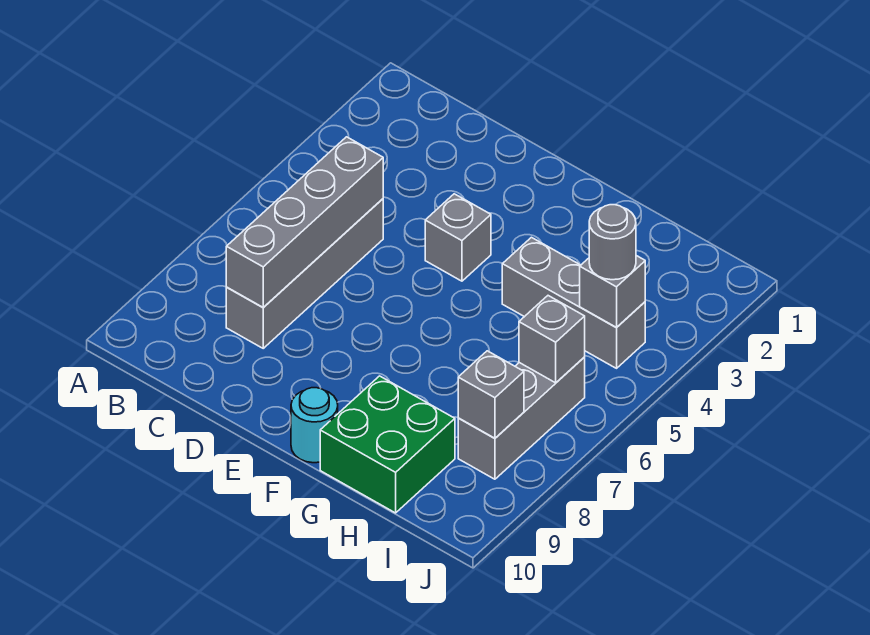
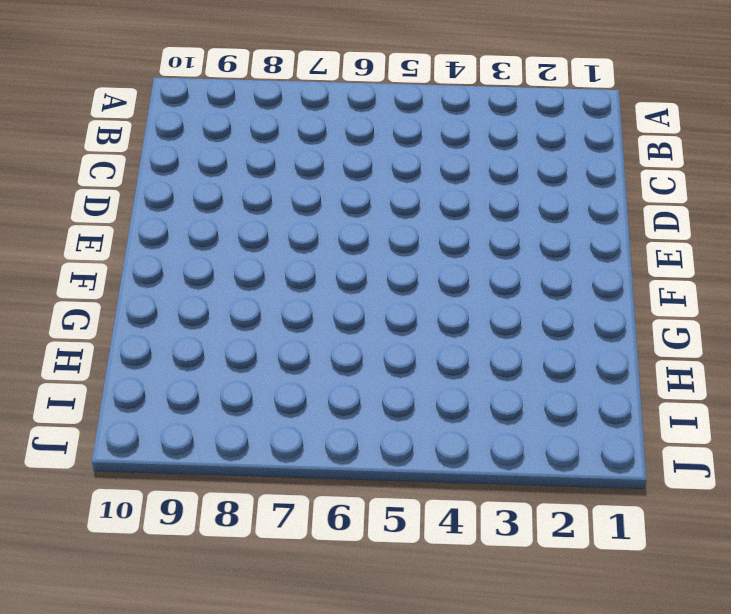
none -> grey brick C5:C8 level 1
none -> grey brick E4 level 1

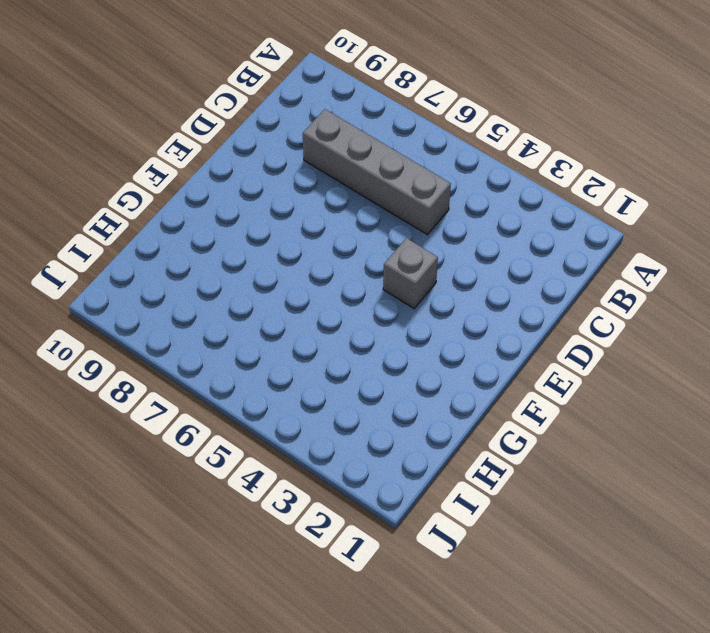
none -> cyan round brick F10 level 1
none -> grey brick G4:I4 level 1

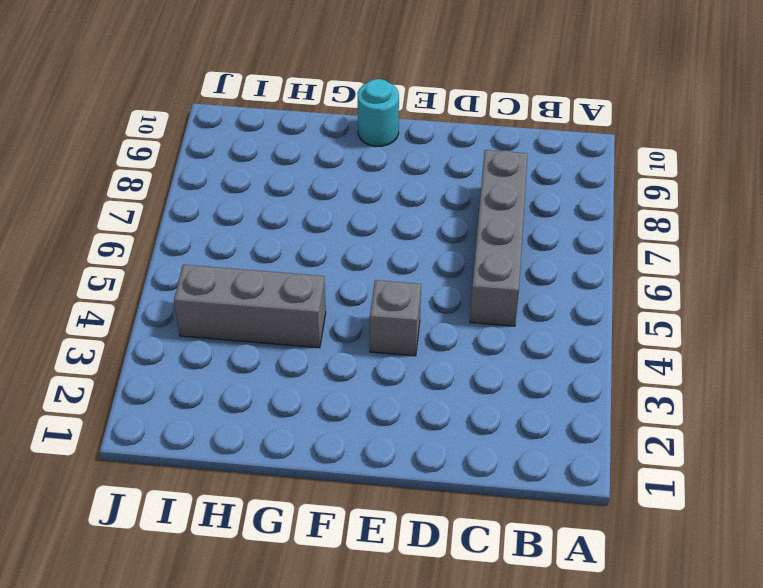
none -> green brick G9:H10 level 1
none -> grey brick I6:I8 level 1

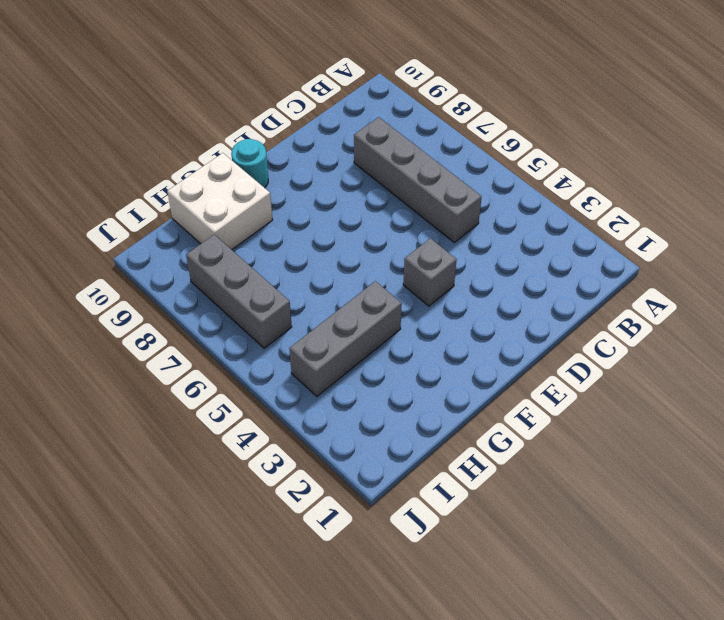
white brick G9:H10 level 1 -> green brick G9:H10 level 1
none -> grey brick C5:C8 level 2
none -> grey brick I4 level 2

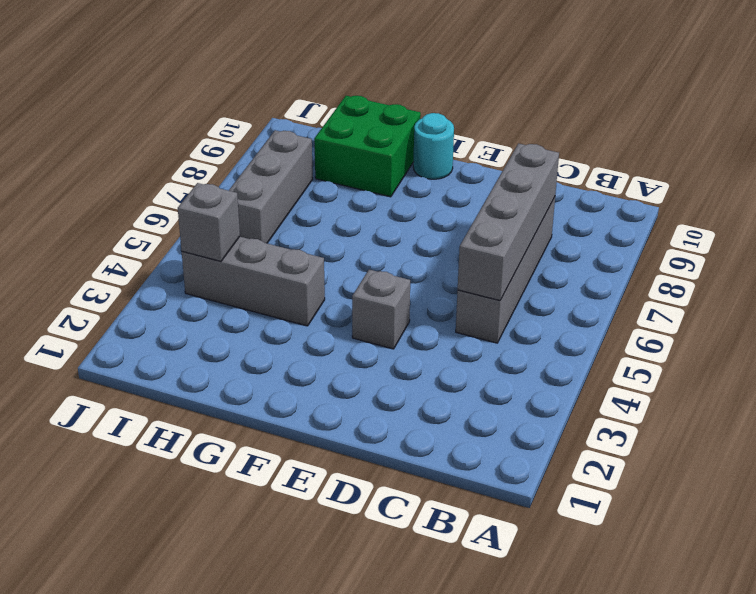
none -> grey brick I6 level 2
none -> grey brick I8 level 2

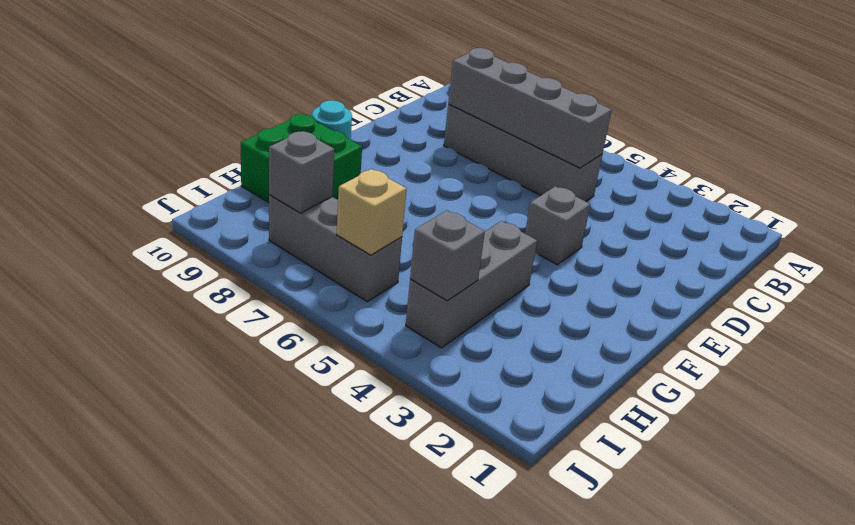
tan brick I6 level 2 -> grey brick I6 level 2
none -> grey round brick I4 level 3

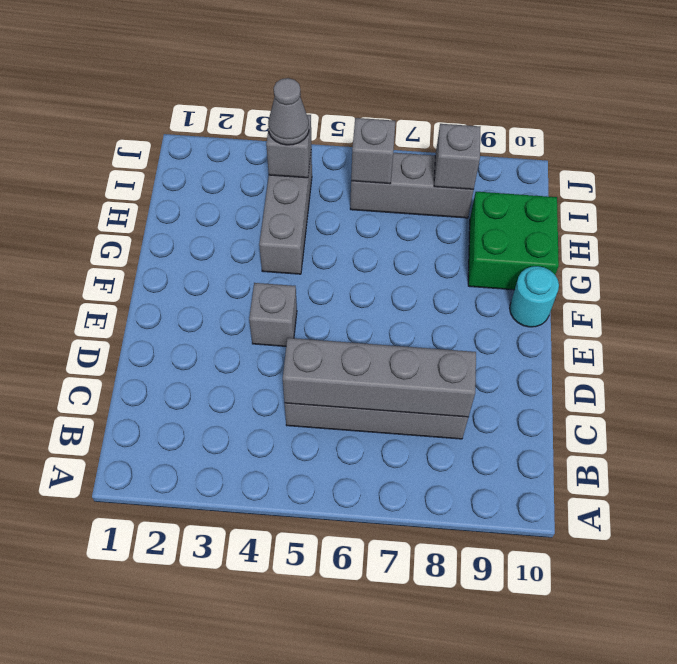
grey cone I4 level 3 -> grey round brick I4 level 3

